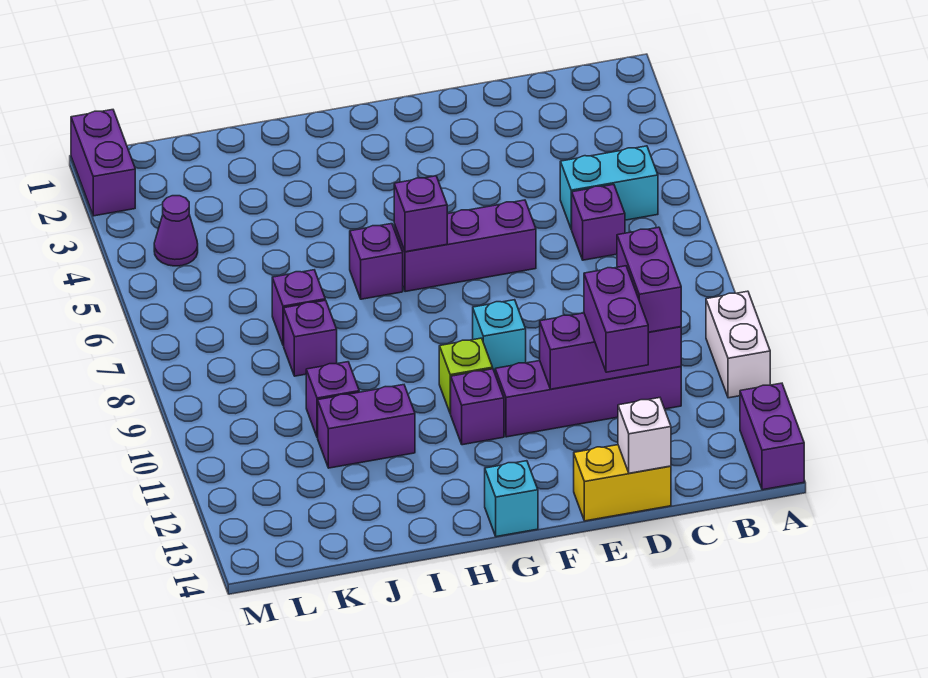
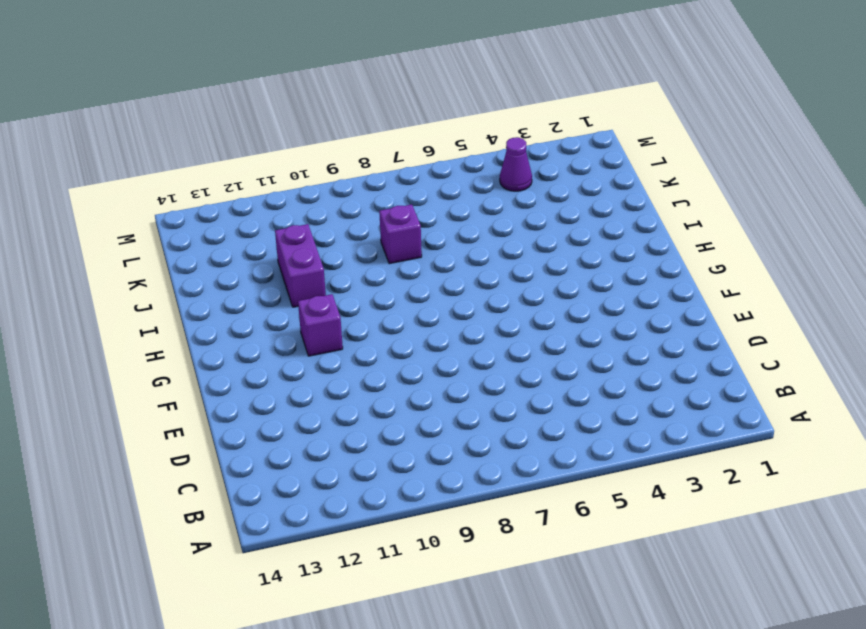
none -> white brick A10:A11 level 1
none -> purple brick A13:A14 level 1
none -> cyan brick B5:C5 level 1

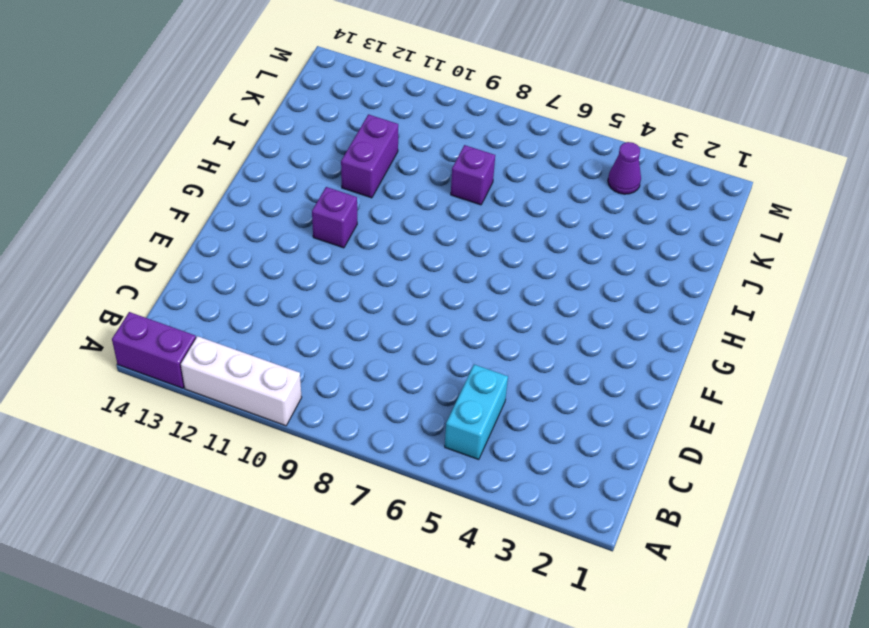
white brick A10:A12 level 1 -> white brick A10:A11 level 1
none -> purple brick C6 level 1
none -> purple brick C11:F11 level 1
none -> yellow brick D14:E14 level 1

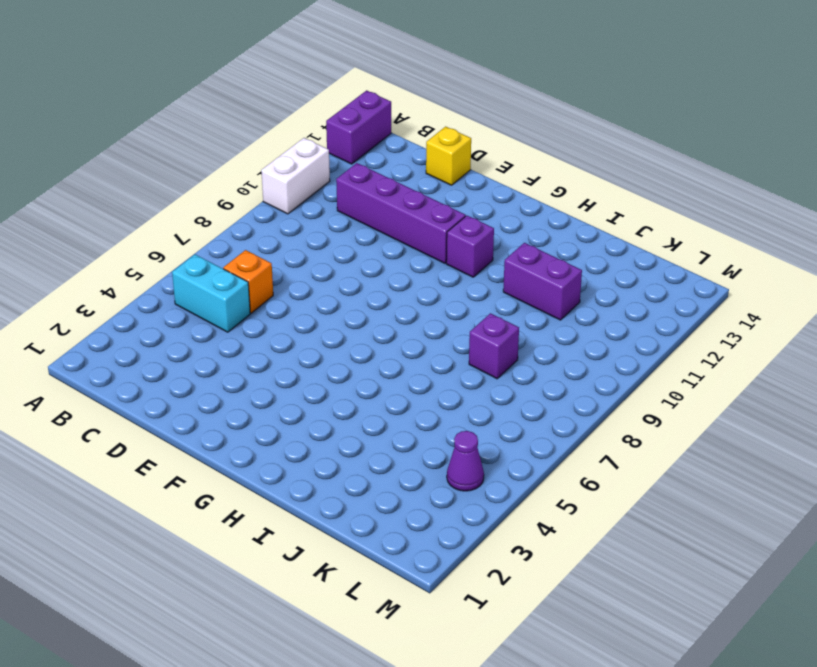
orange brick C6 level 1 -> purple brick C6 level 1
yellow brick D14 level 1 -> yellow brick D14:E14 level 1
none -> purple brick E6:G6 level 1
none -> cyan brick F9 level 1
none -> lime brick G10 level 1

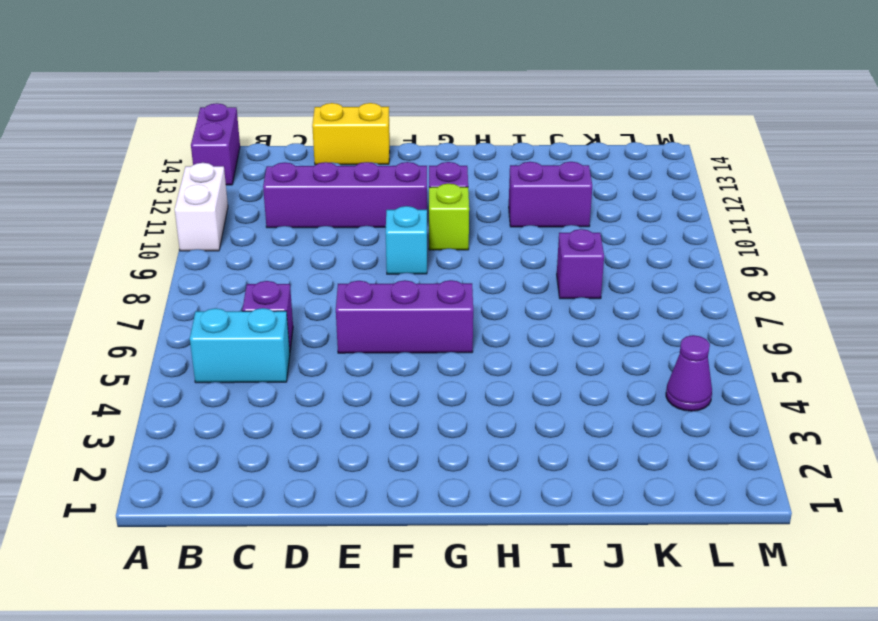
none -> cyan brick G14 level 1
none -> purple brick H6 level 1
none -> purple brick J7 level 1

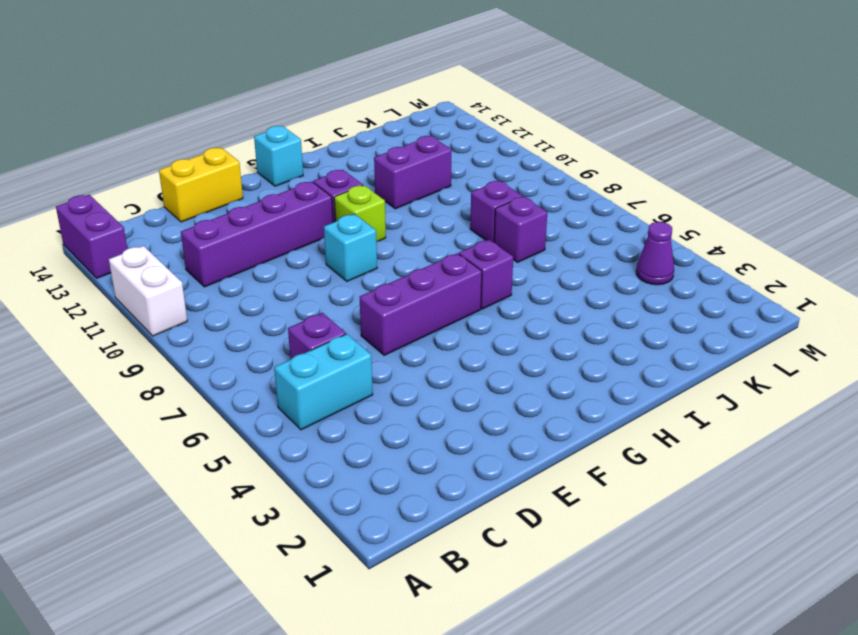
none -> purple brick J10 level 1
none -> purple brick M1:M2 level 1
none -> purple brick C11:E11 level 2

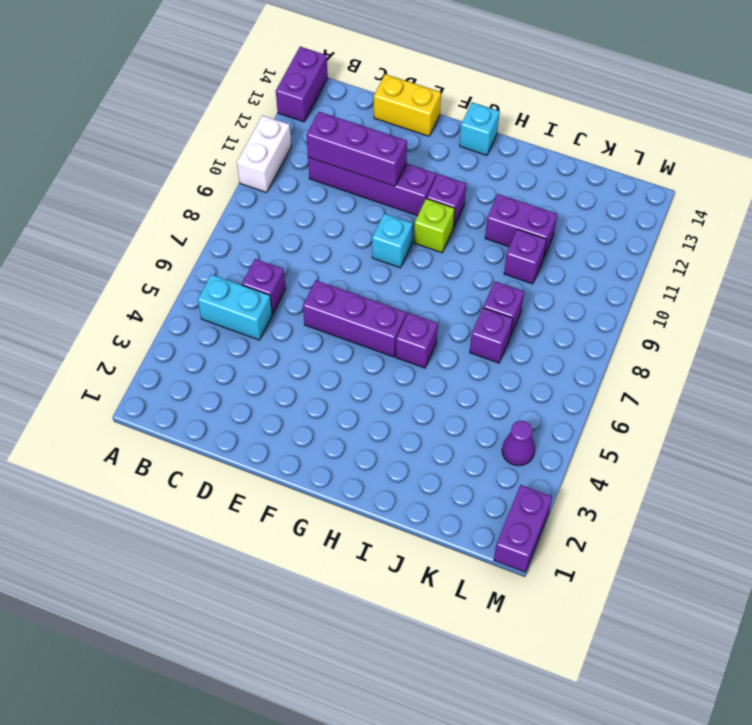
none -> white brick D14 level 2
none -> purple brick G6 level 2
none -> purple brick C10:C11 level 3

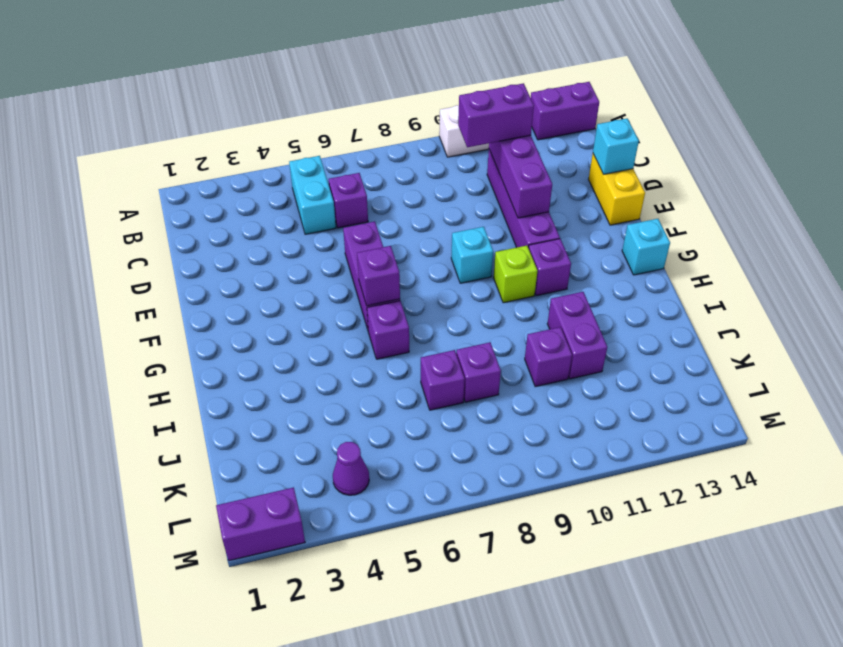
cyan brick D14 level 2 -> white brick D14 level 2
none -> purple brick D11:D12 level 3

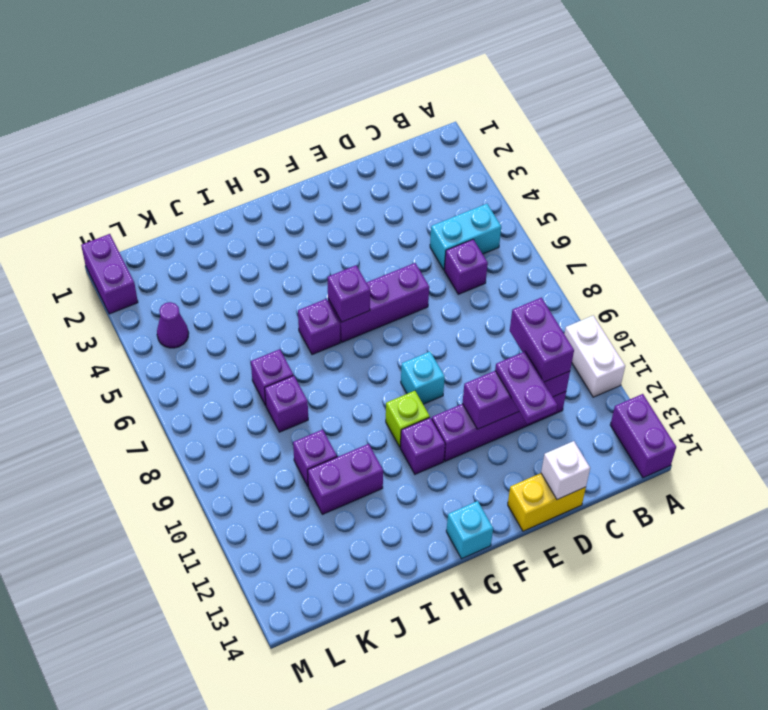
purple plate D11:D12 level 3 -> purple brick D11:D12 level 3

